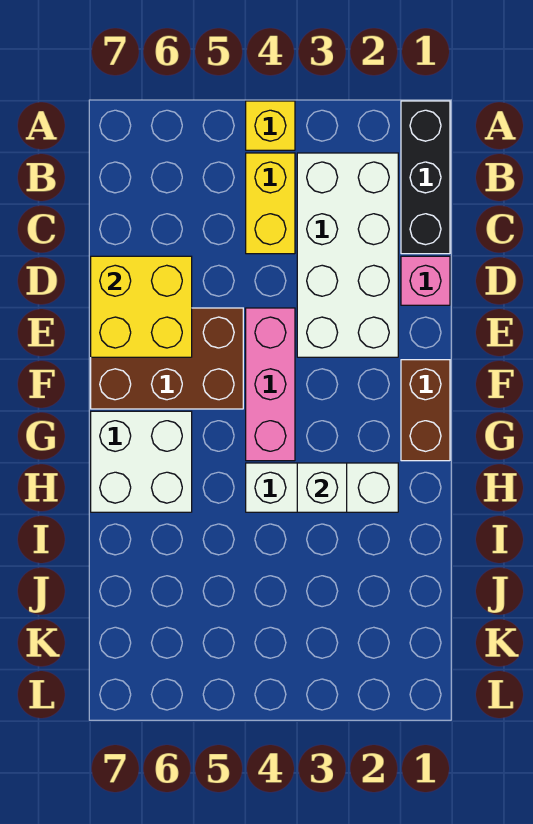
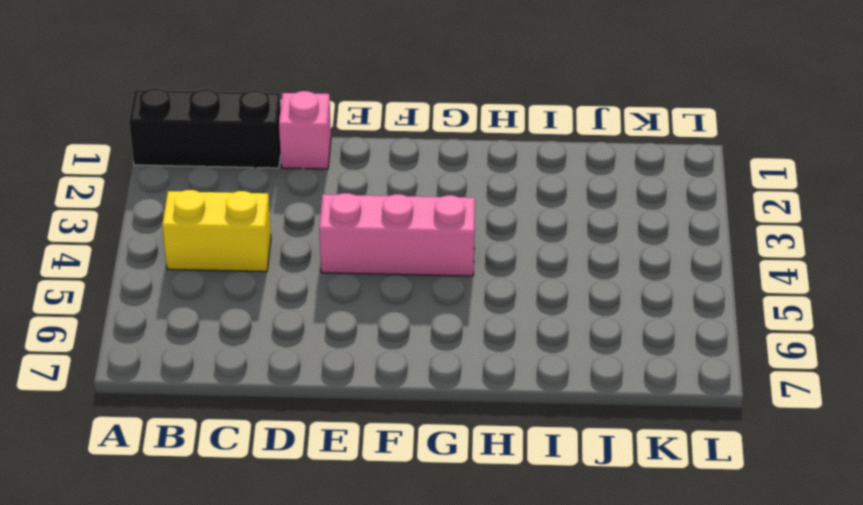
none -> yellow brick A4 level 1
none -> white brick B2:E3 level 1
none -> brown brick E5:F7 level 1

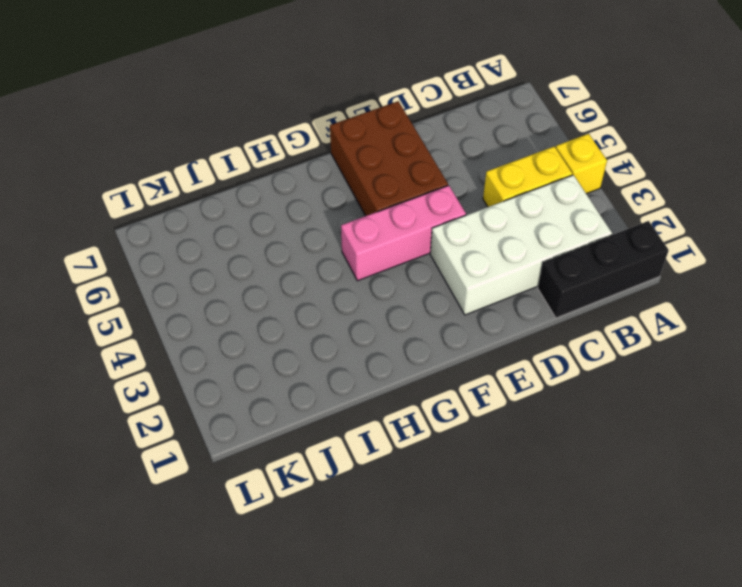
none -> pink brick D1 level 1
none -> brown brick F1:G1 level 1
none -> white brick G6:H7 level 1

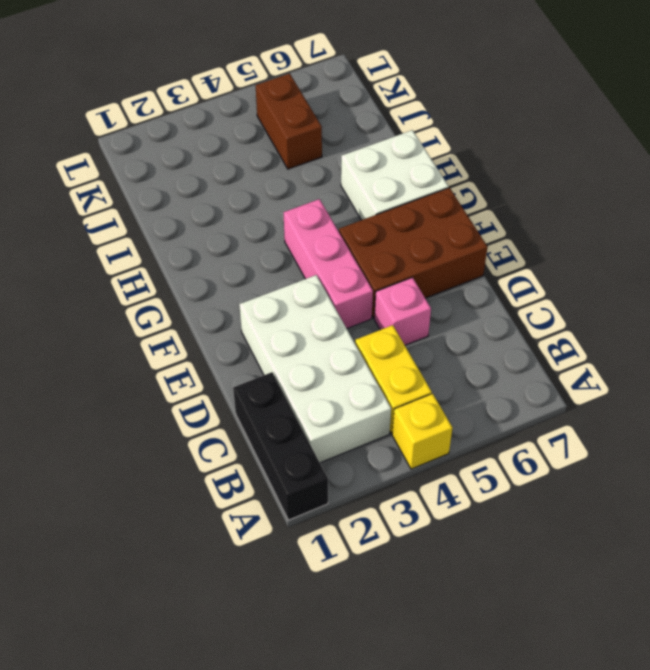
pink brick D5 level 1 -> pink brick D1 level 1
brown brick J5:K5 level 1 -> brown brick F1:G1 level 1
none -> white brick H2:H4 level 1
none -> yellow brick D6:E7 level 2
none -> white brick H3 level 2

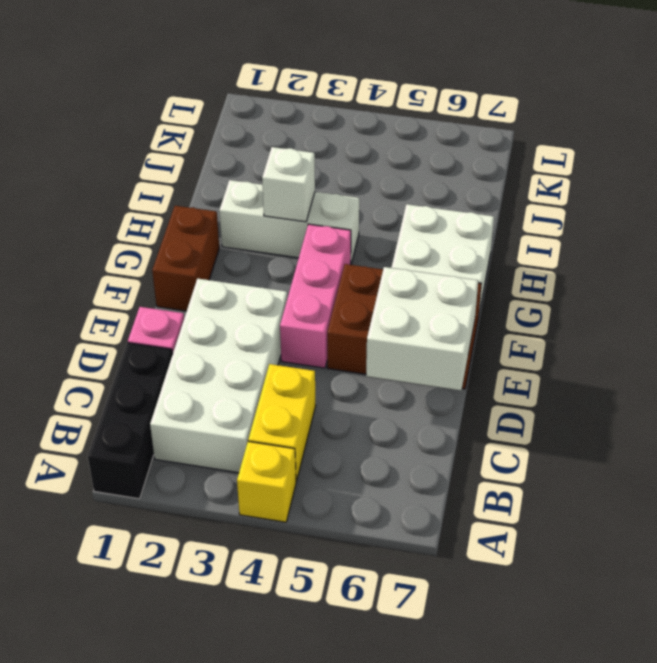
white brick D6:E7 level 2 -> yellow brick D6:E7 level 2

